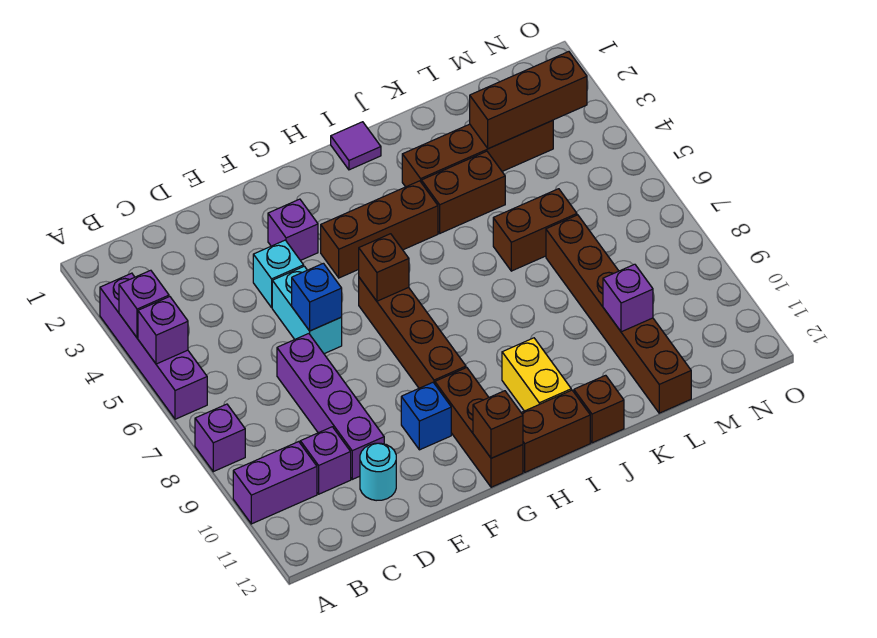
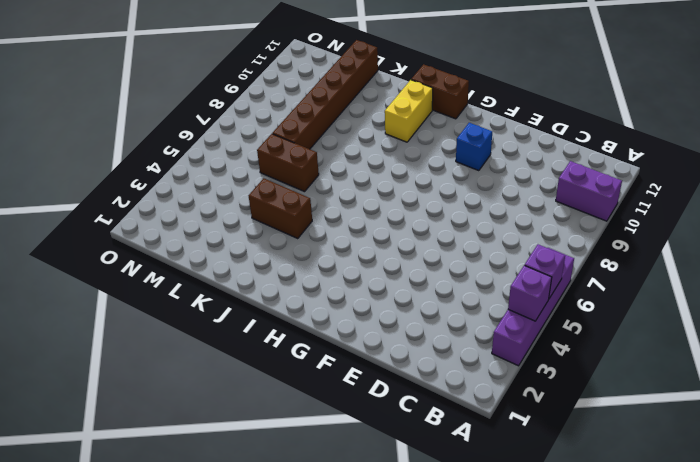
none -> purple brick A8 level 1
none -> purple brick C10 level 1
none -> purple brick D7:D10 level 1

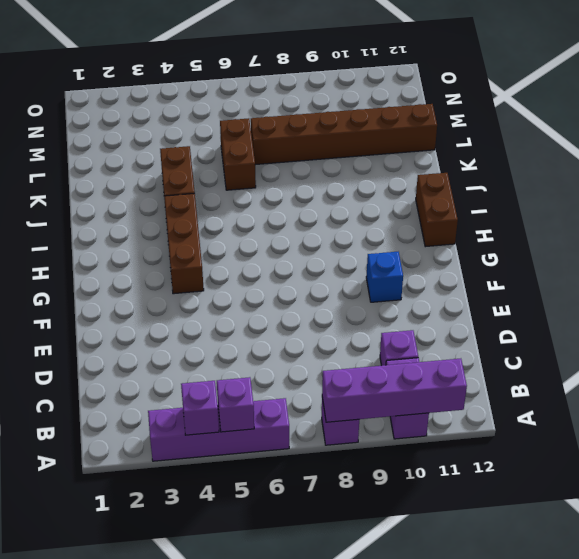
purple brick A8:A11 level 2 -> purple brick D7:D10 level 1
none -> cyan round brick D11 level 1
none -> cyan brick E4 level 1
none -> cyan brick E5:E6 level 1

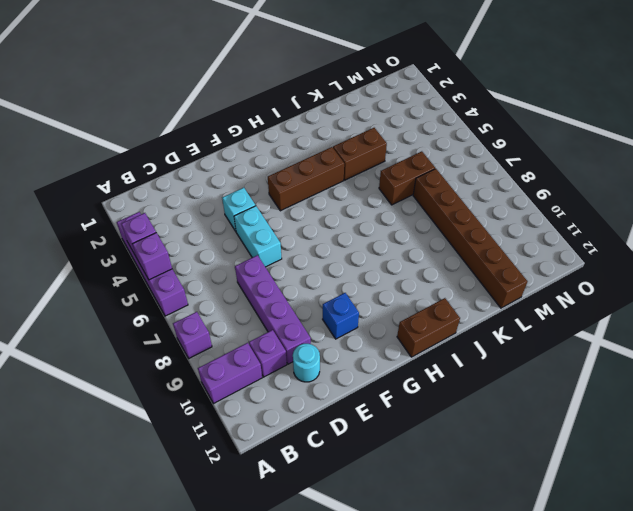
none -> purple brick F3 level 1
none -> brown brick G6:G9 level 1
none -> brown brick G10:G12 level 1

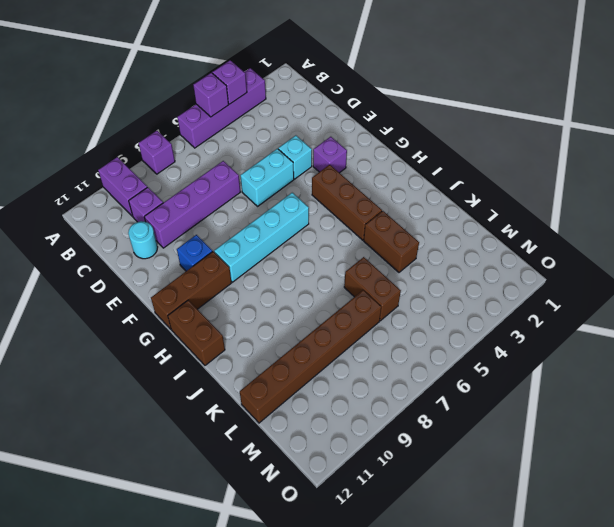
cyan brick G6:G9 level 1 -> brown brick G6:G9 level 1
none -> purple tile I1 level 1
none -> yellow brick I10:I11 level 1
none -> brown brick J3:M3 level 1

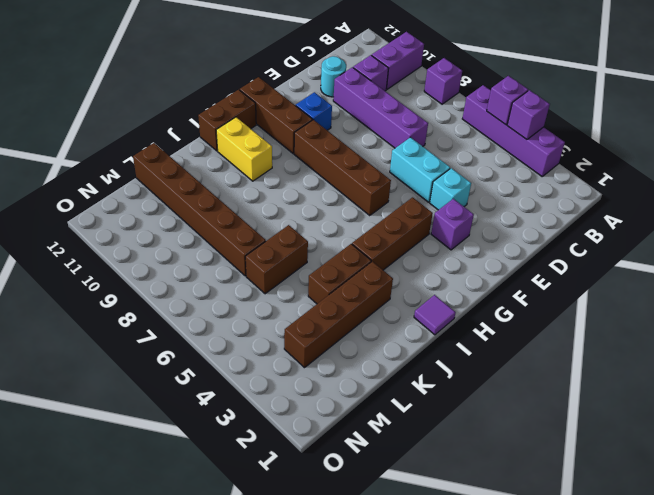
none -> brown brick J12 level 1
none -> blue brick E6 level 2
none -> brown brick G6 level 2

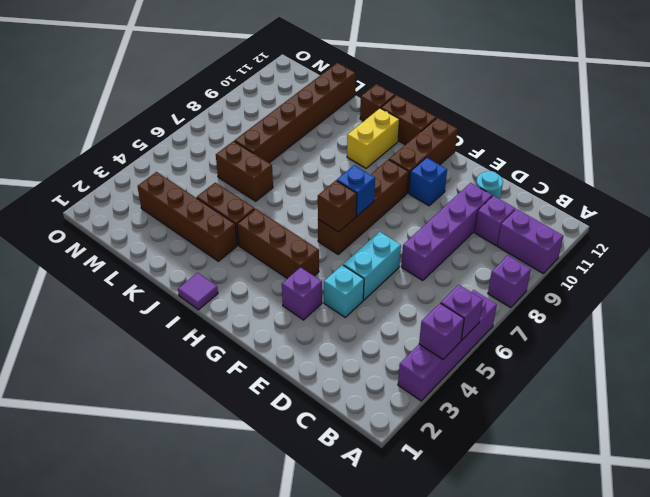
blue brick G7 level 2 -> blue brick E6 level 2
none -> brown brick G12 level 2
none -> brown brick L3:N3 level 2
none -> purple brick L10 level 2

